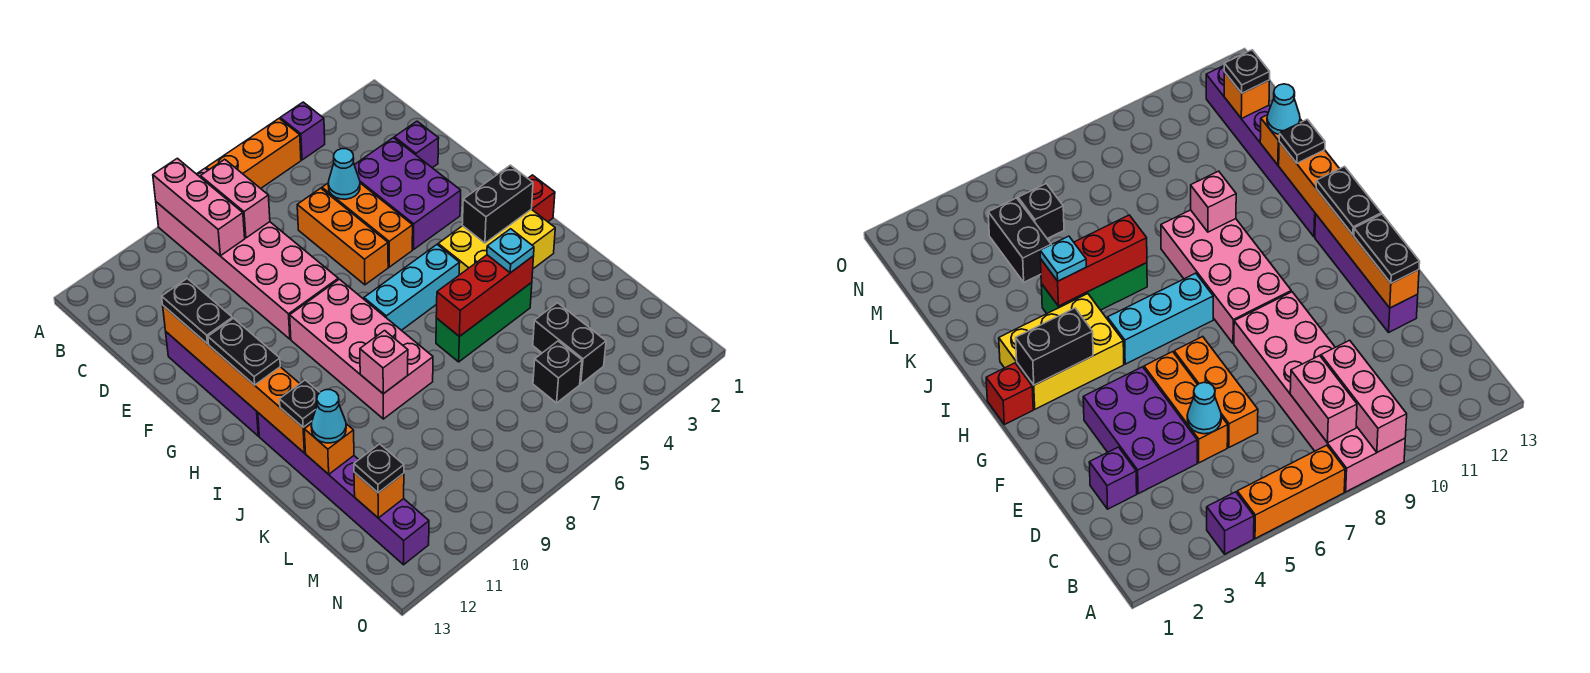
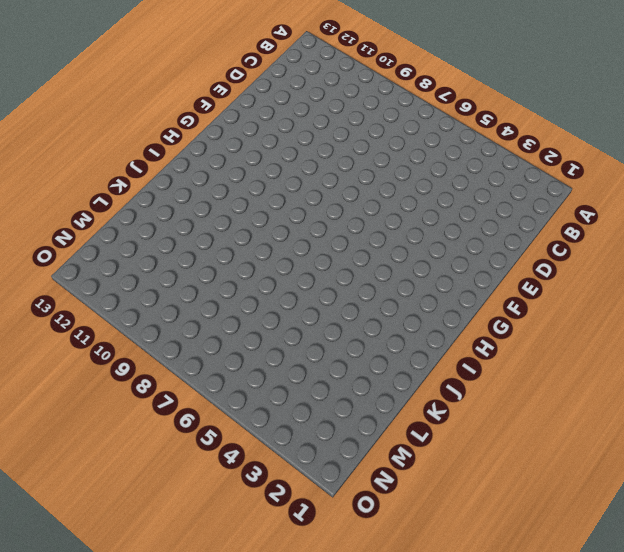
none -> purple brick A4 level 1
none -> orange brick A5:A7 level 1
none -> pink brick A8:F9 level 1
none -> purple brick D2 level 1

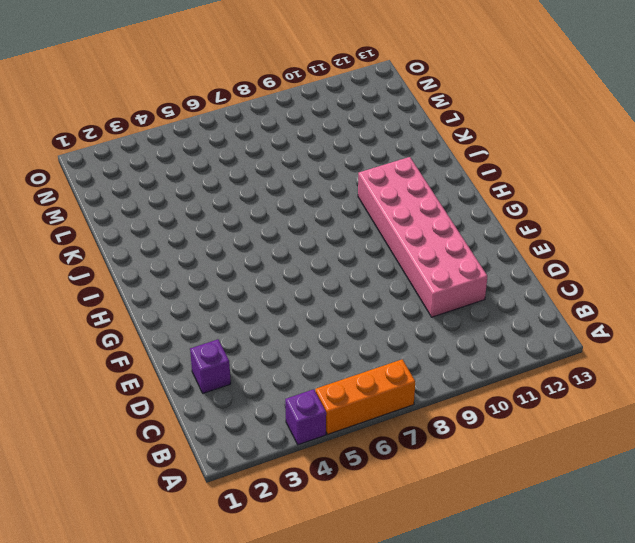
pink brick D10:I11 level 1 -> pink brick A8:F9 level 1
none -> purple brick D3:F4 level 1
none -> orange brick D5:F5 level 1
none -> orange brick D6:F6 level 1
none -> purple brick E12:H12 level 1

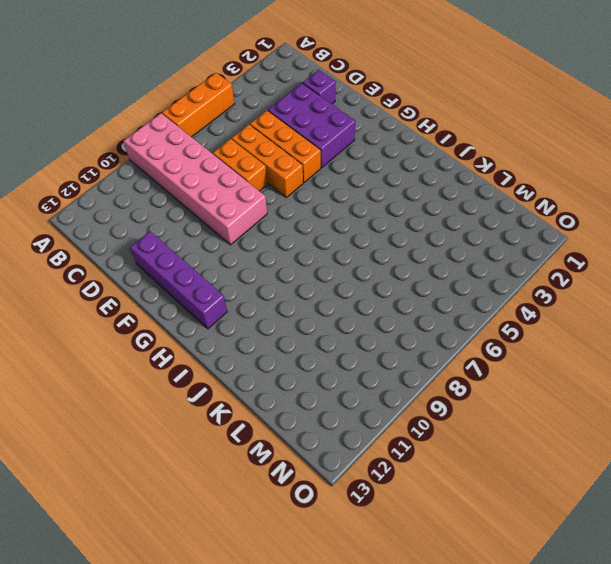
orange brick D7:E7 level 1 -> none
none -> purple brick A4 level 1
none -> pink brick G8:J9 level 1
none -> red brick H1 level 1
none -> yellow brick H2:I4 level 1

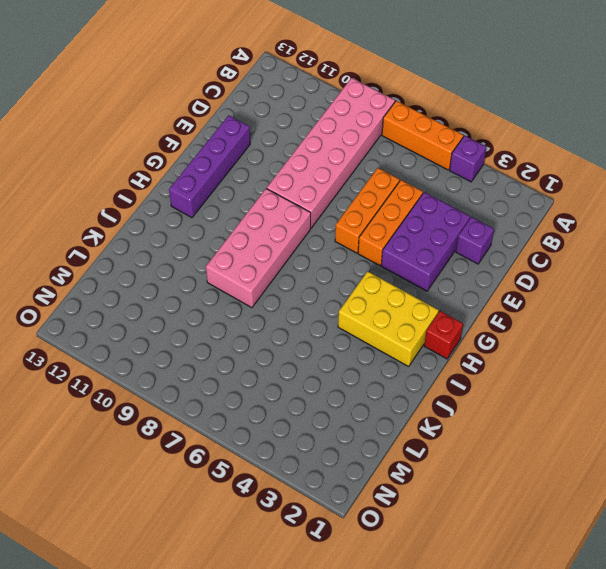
none -> cyan brick H5:H7 level 1
none -> purple brick I12:N12 level 1
none -> green brick J4:J6 level 1
none -> black brick L4:M4 level 1

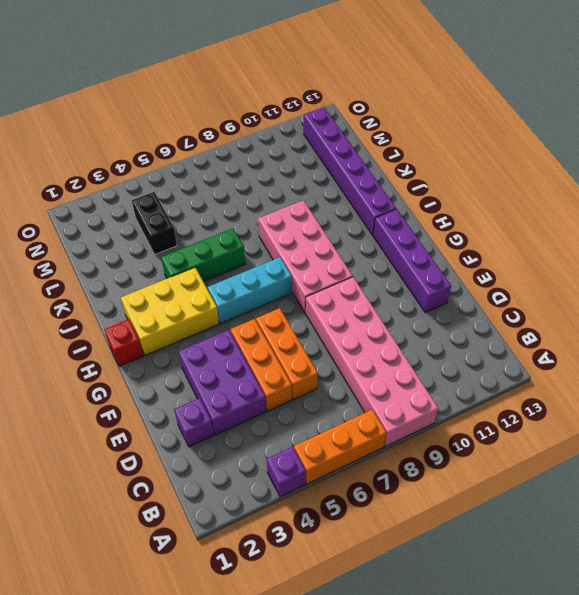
none -> black brick M5 level 1
none -> pink brick A9:C9 level 2
none -> pink brick B8:C8 level 2
none -> cyan cone D5 level 2

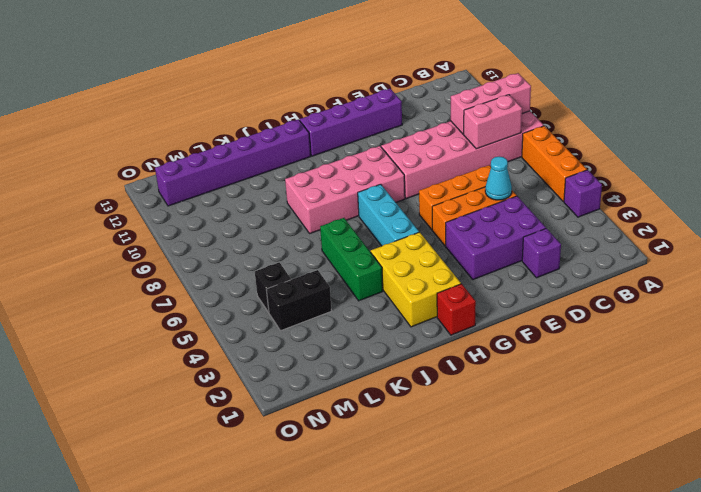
none -> orange brick E12:J12 level 2
none -> black brick H2:H3 level 2
none -> red brick J4:J6 level 2
none -> pink brick J9 level 2

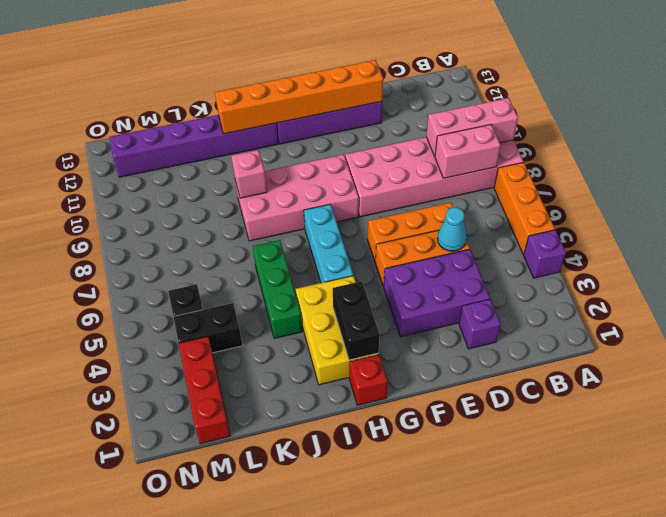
red brick M1:M3 level 1 -> red brick J4:J6 level 2
none -> orange brick K12 level 2
none -> orange brick M12 level 2
none -> black plate E12:F12 level 3
none -> black plate G12:H12 level 3

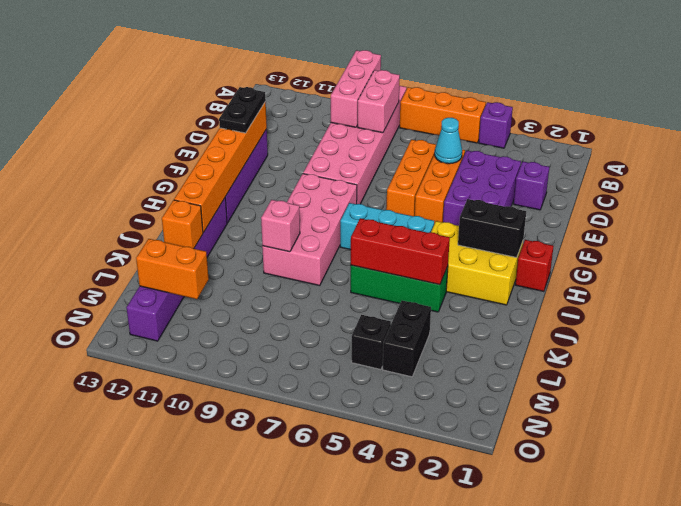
orange brick M11:M12 level 2 -> orange brick M12 level 2
none -> black plate G12:H12 level 3
none -> cyan plate J4 level 3
none -> black plate J12 level 3
none -> cyan cone K12 level 3

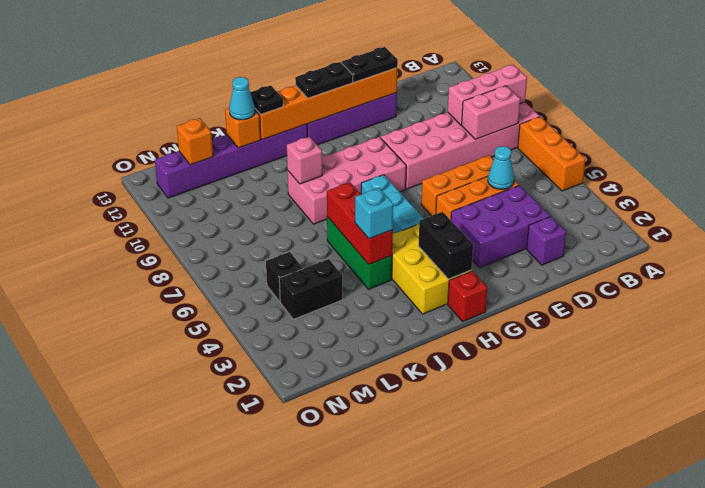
cyan brick J4 level 3 -> cyan plate J4 level 3
none -> purple brick A4 level 1
none -> black plate M12 level 3

